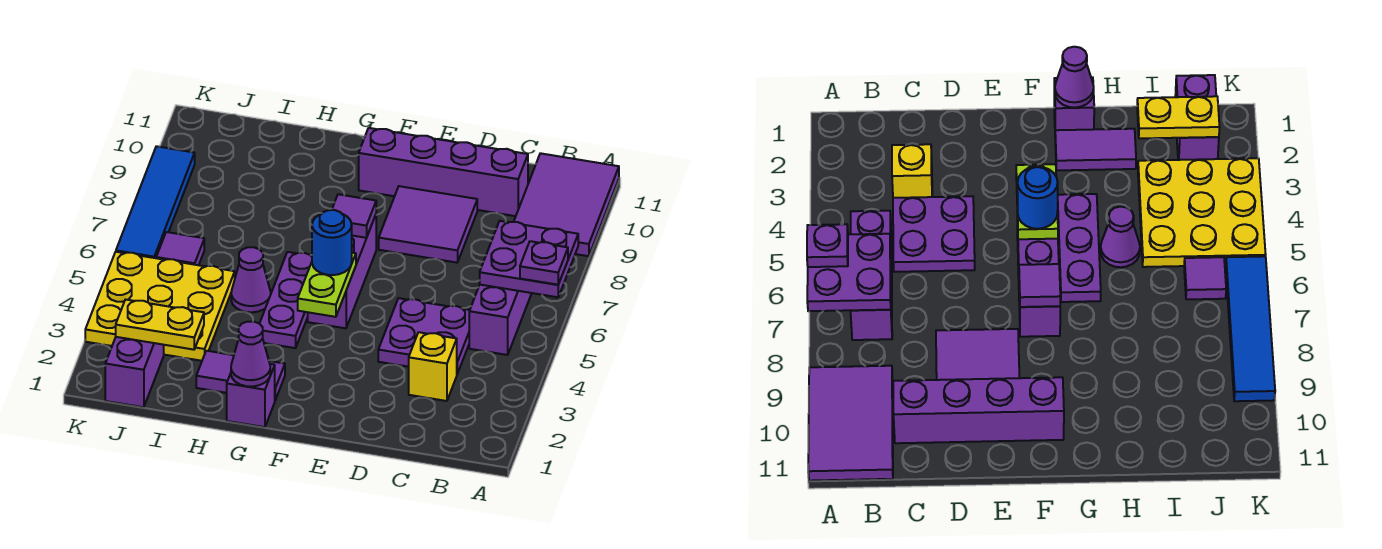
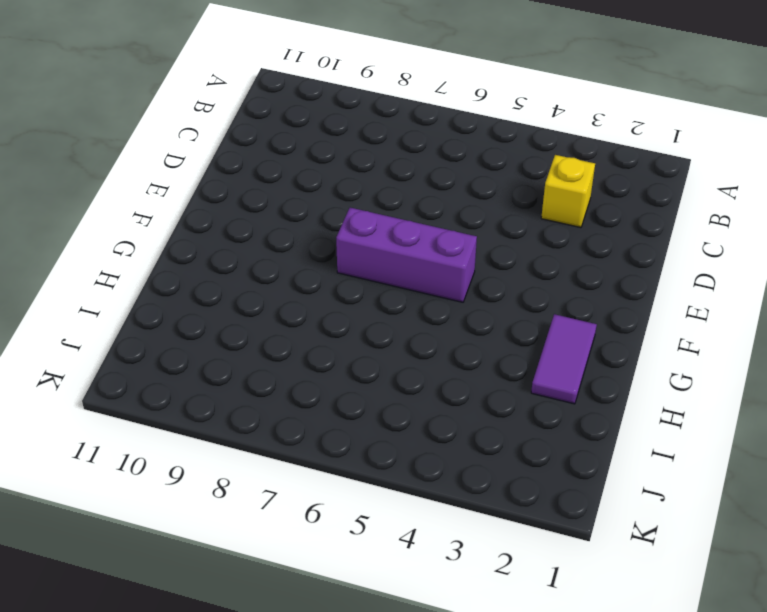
none -> purple tile A9:B11 level 1
none -> purple brick B5:B7 level 1
none -> purple plate C4:D5 level 1

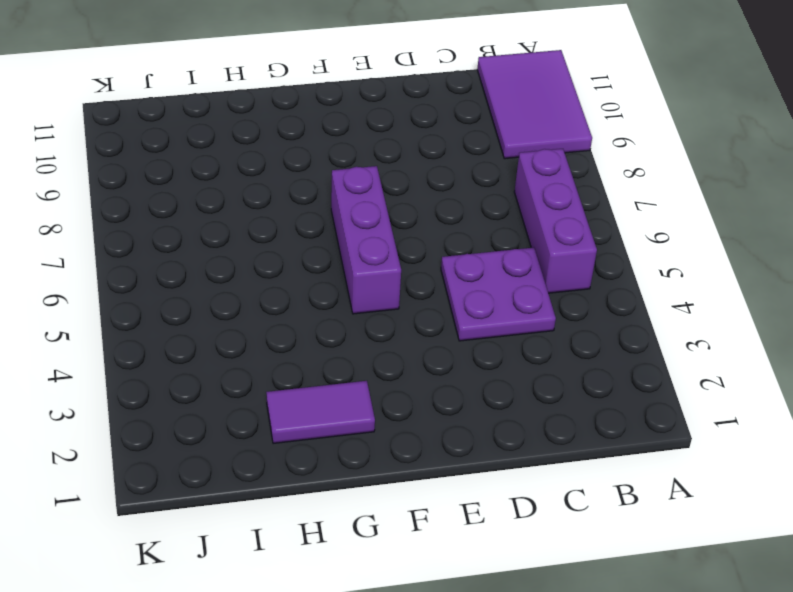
none -> yellow brick C3 level 1
none -> purple brick C10:F10 level 1
none -> purple tile D8:E9 level 1

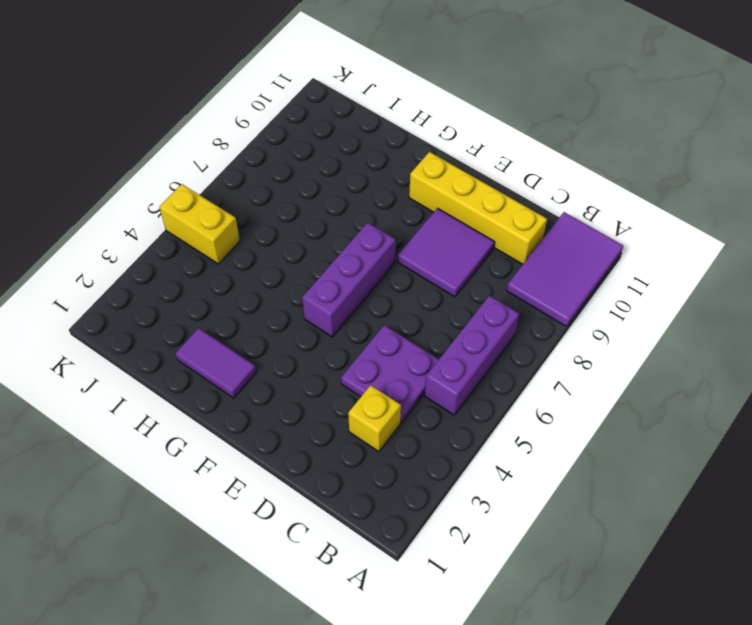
yellow brick C10:F10 level 1 -> purple brick C10:F10 level 1
yellow brick J5:K5 level 1 -> yellow plate I3:K5 level 1
none -> purple brick G1 level 1
none -> purple plate G4:G6 level 1
none -> purple cone H5 level 1

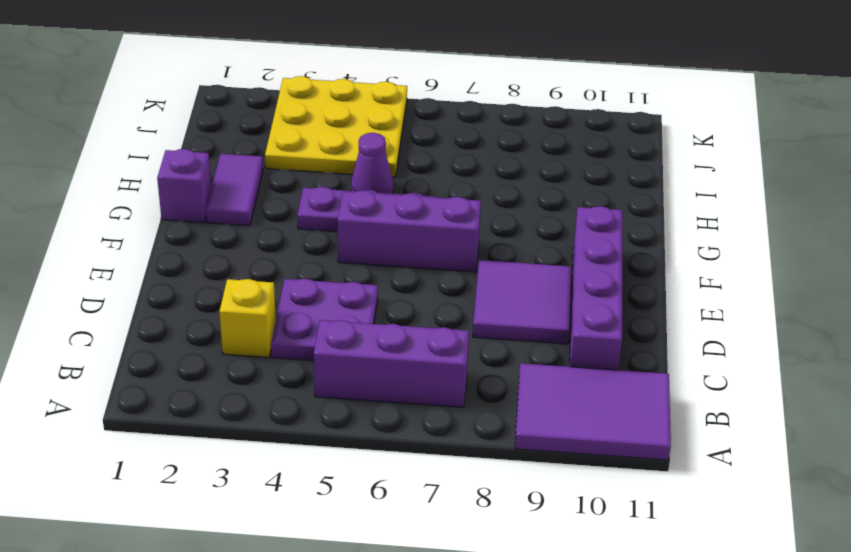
none -> purple brick J1:J2 level 1
none -> purple tile J6 level 1
none -> blue tile K6:K9 level 1

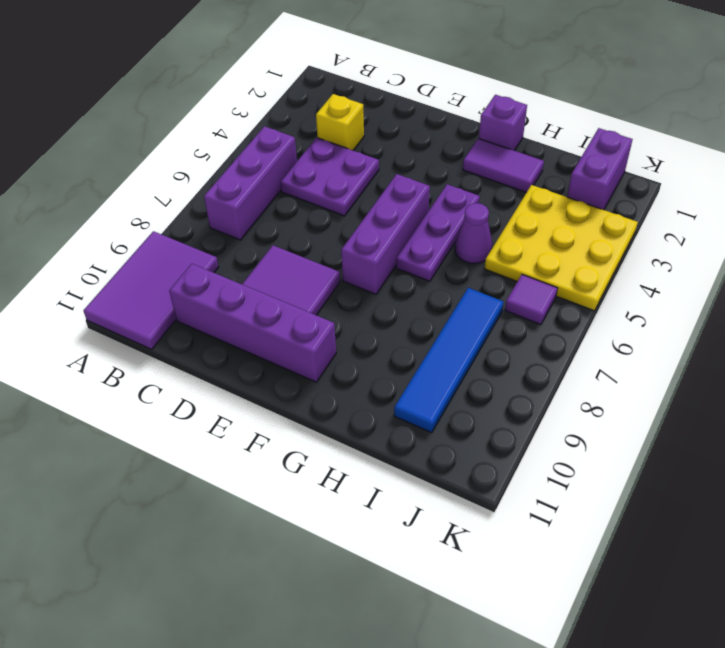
blue tile I7:I10 level 1 -> blue tile K6:K9 level 1
none -> purple plate A6:B7 level 2
none -> lime plate F4:F5 level 2
none -> purple tile F7 level 2

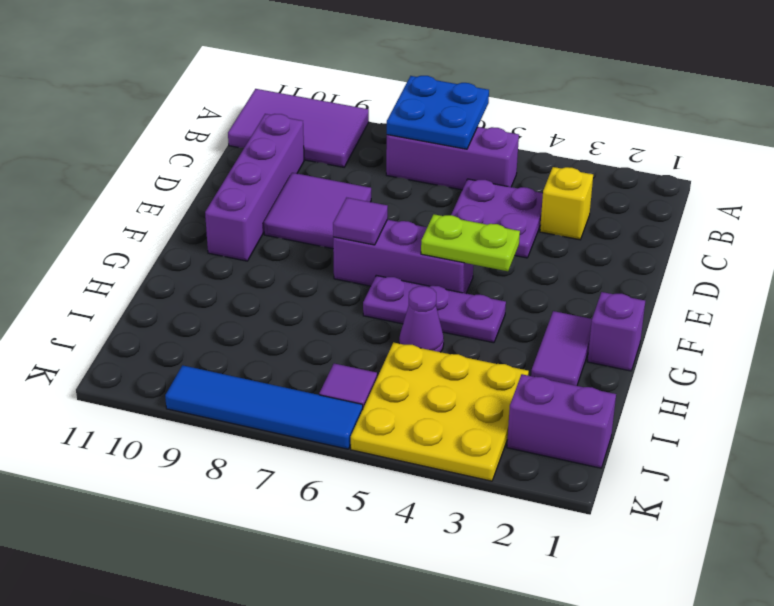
blue plate A6:B7 level 2 -> purple plate A6:B7 level 2
none -> purple cone G1 level 2
none -> yellow plate I2:J2 level 2
none -> purple plate A6 level 3

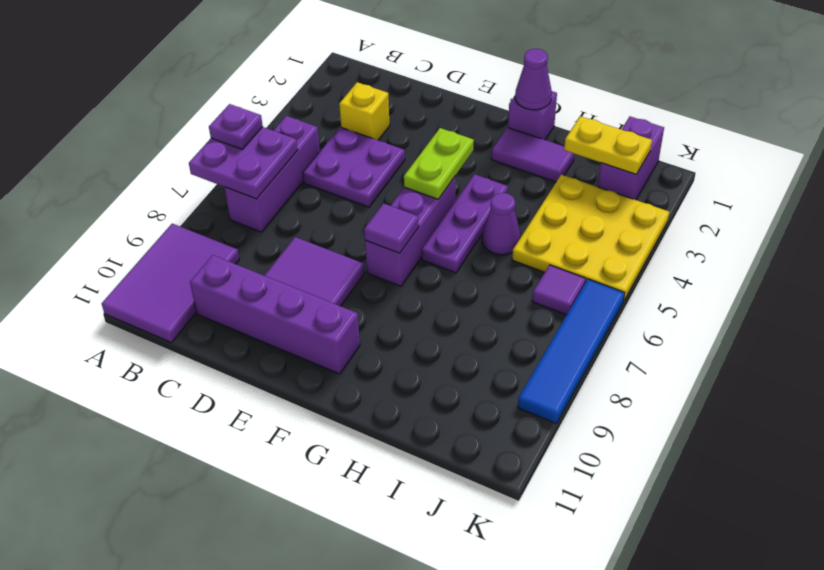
none -> blue round brick F5 level 3

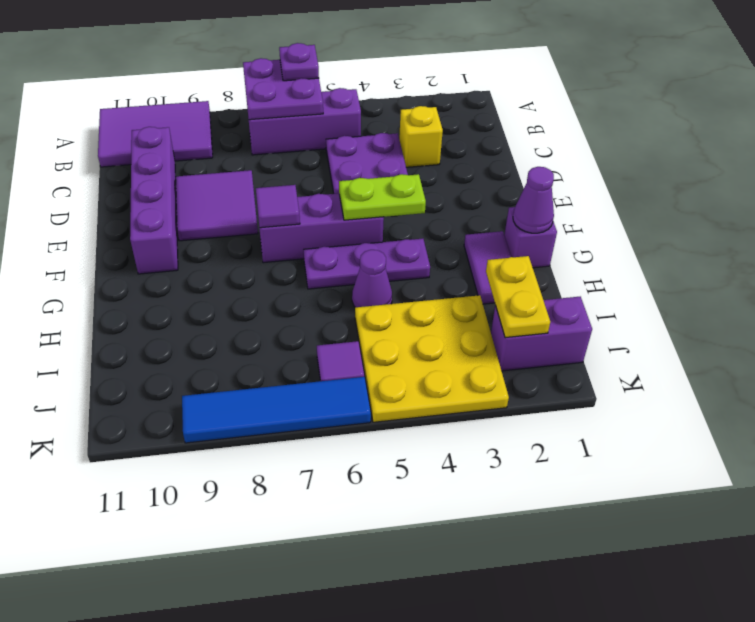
none -> blue round brick F5 level 3

